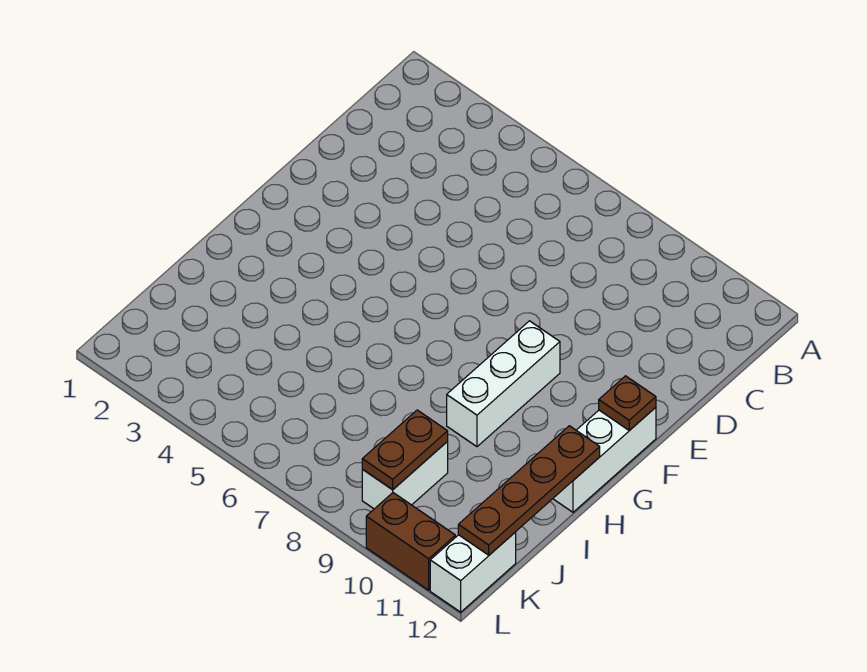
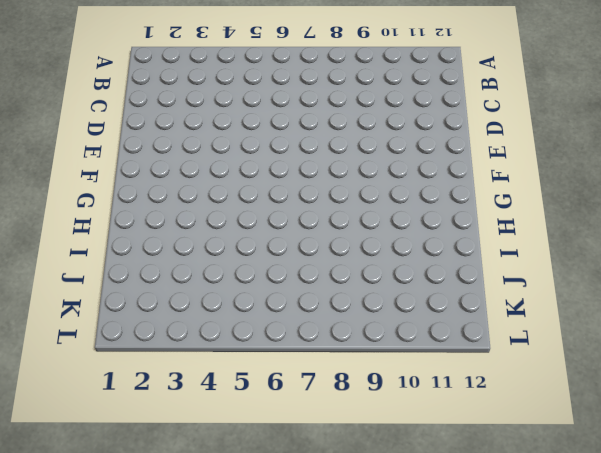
none -> white brick F9:H9 level 1
none -> white brick F12:H12 level 1

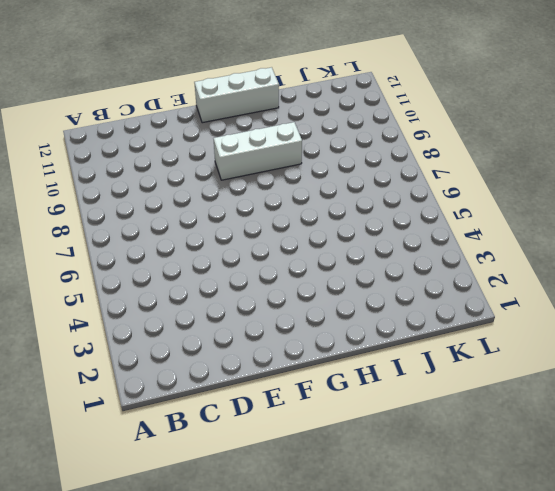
none -> white brick J9:K9 level 1
none -> white brick K12:L12 level 1

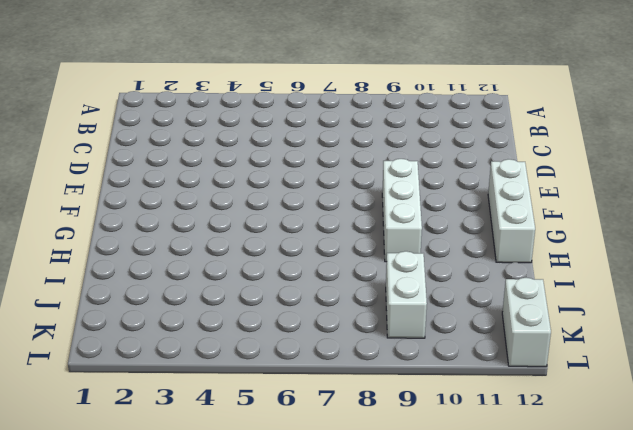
none -> brown brick L10:L11 level 1
none -> brown plate F12 level 2

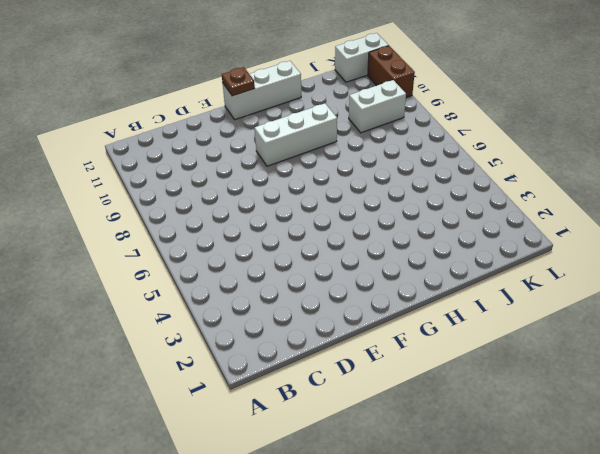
none -> brown plate H12:K12 level 2
none -> brown plate J9:K9 level 2

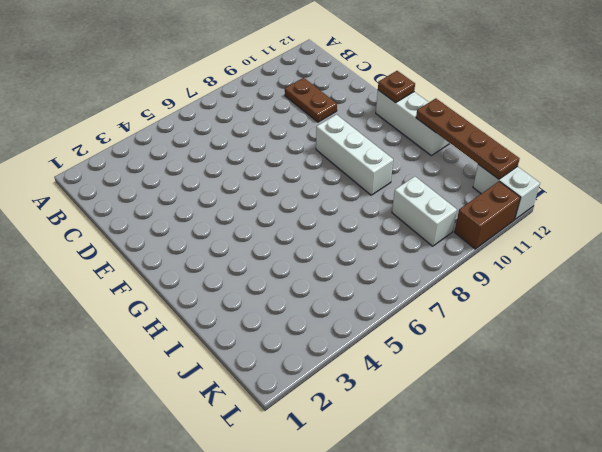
brown plate C10:D10 level 1 -> brown plate J9:K9 level 2

